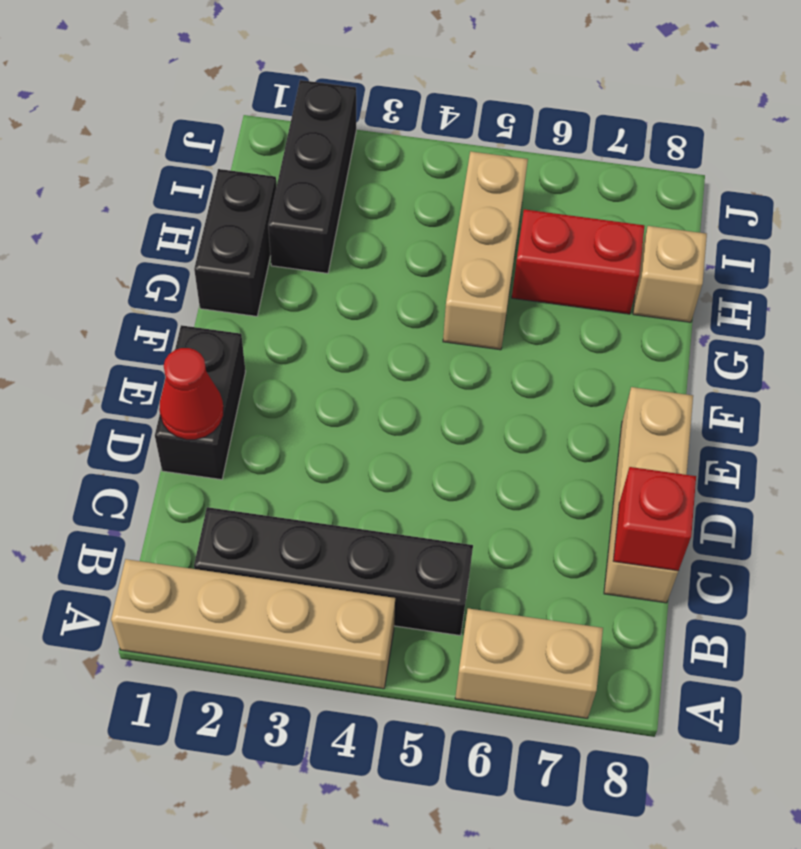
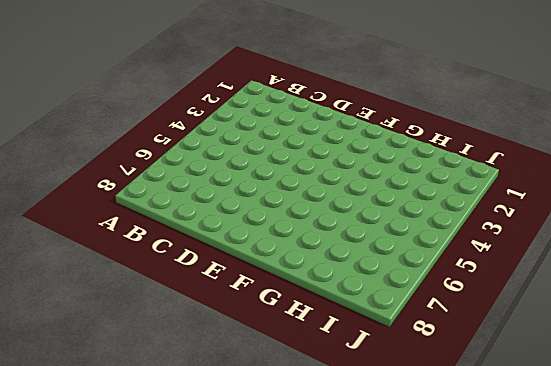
none -> tan brick A1:A4 level 1
none -> tan brick A6:A7 level 1
none -> black brick B2:B5 level 1

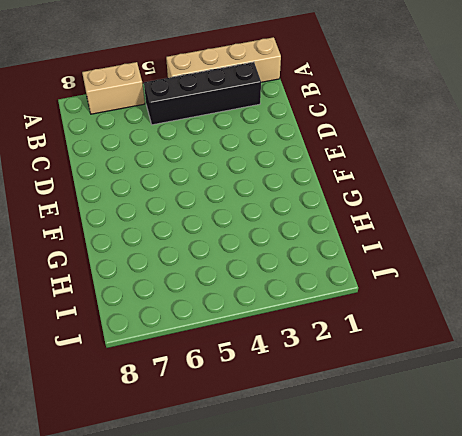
none -> tan brick C8:E8 level 1
none -> black brick D1:E1 level 1
none -> black brick G1:H1 level 1

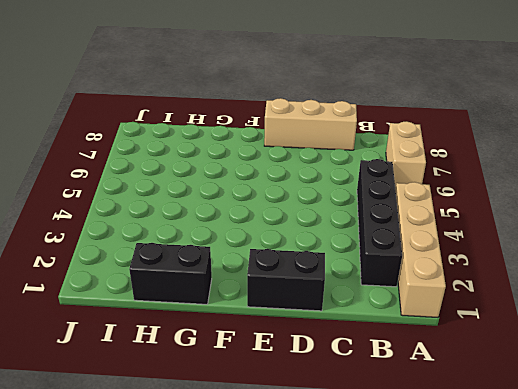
none -> tan brick G5:I5 level 1
none -> black brick H2:J2 level 1
none -> red brick H6:H7 level 1

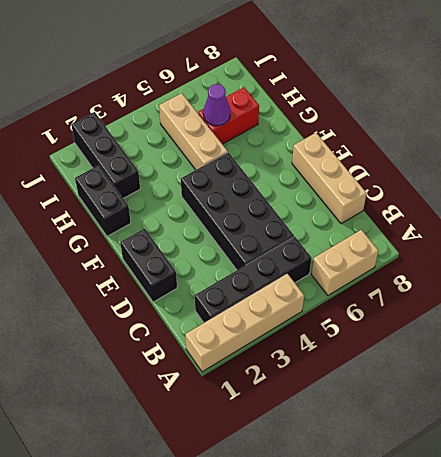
black brick C4:F5 level 1 -> none
purple cone H6 level 2 -> none
none -> tan brick H8 level 1
none -> red brick C8 level 2
none -> red cone D1 level 2

